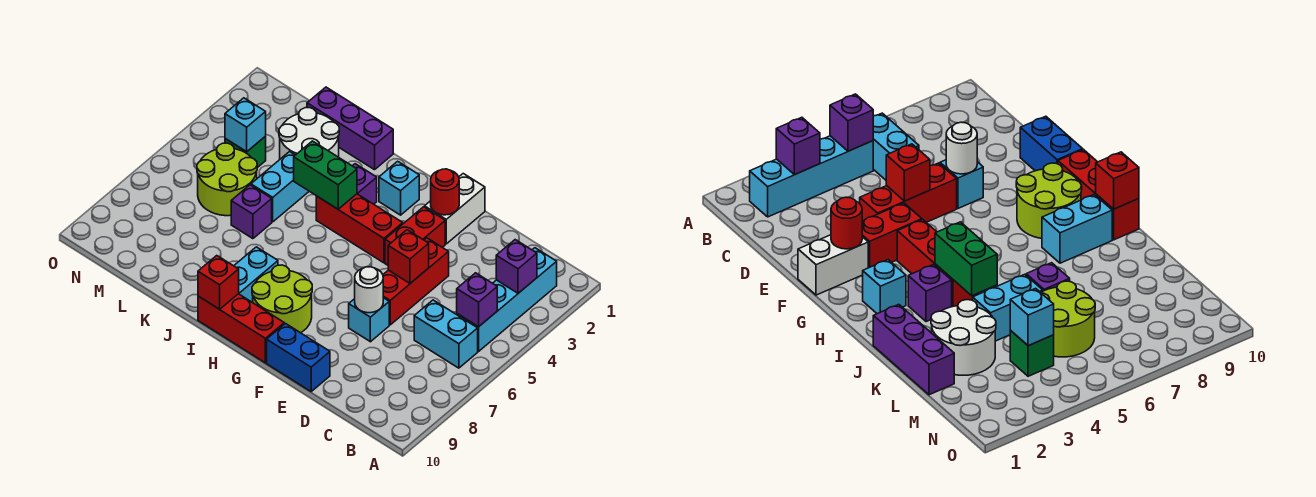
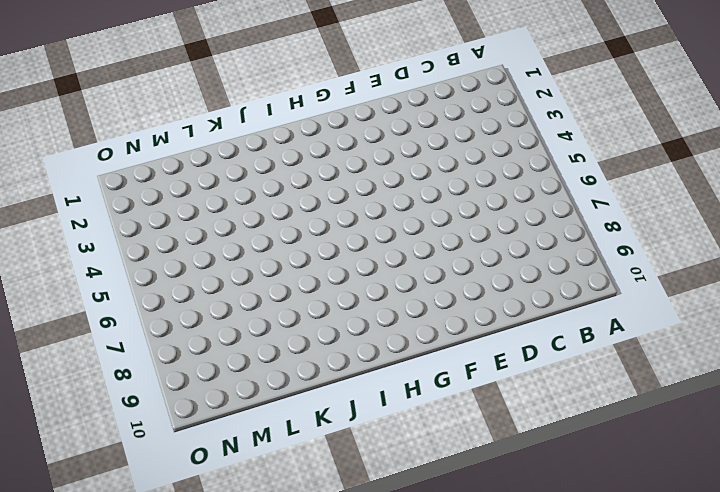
none -> cyan brick B2:B5 level 1
none -> cyan brick B6:C6 level 1
none -> red brick E4:E6 level 1

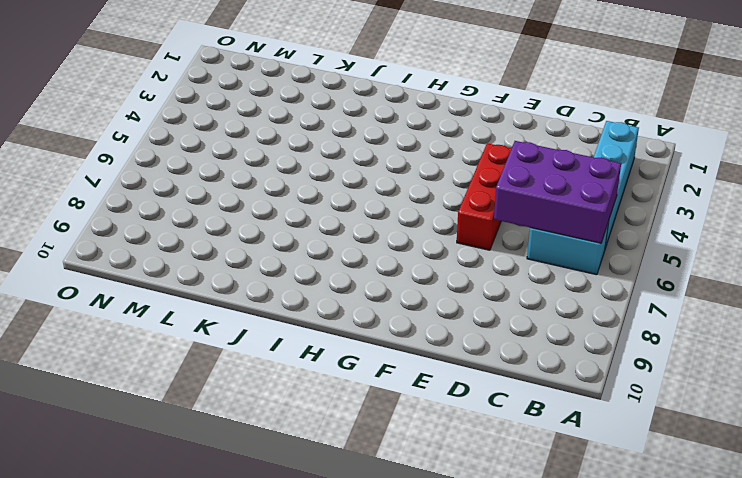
purple brick B5:D6 level 2 -> purple brick B5 level 2
none -> cyan brick E7 level 1
none -> blue brick E10:F10 level 1
none -> white brick F1:F2 level 1

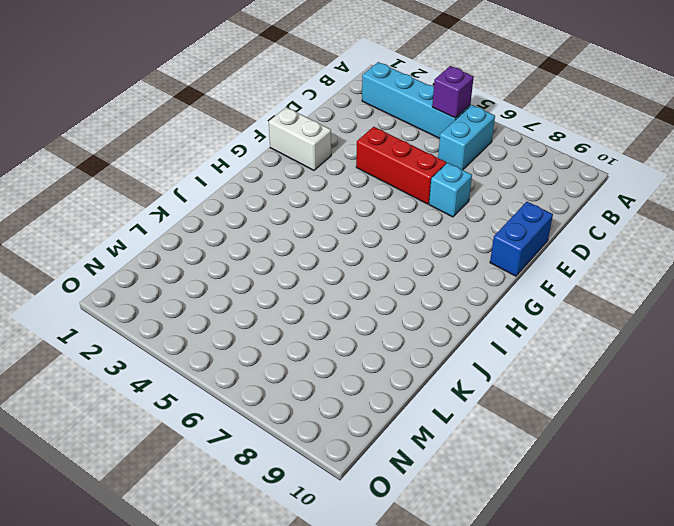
none -> red brick F3:F4 level 1
none -> red brick G4:I4 level 1
none -> lime round brick G8:H9 level 1

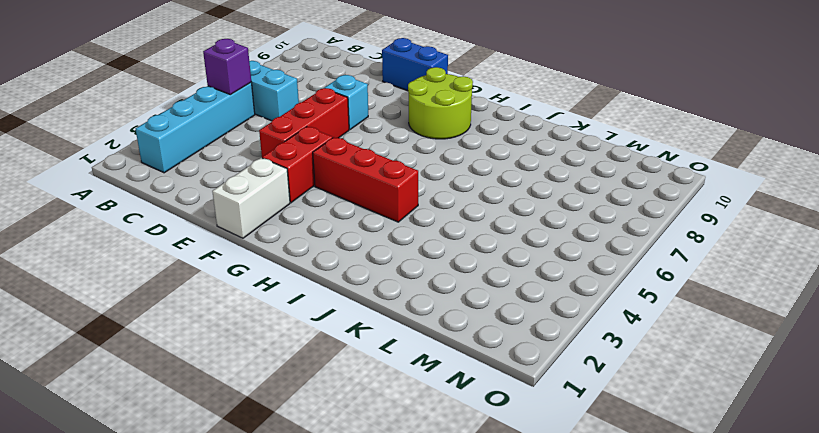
none -> red brick G10:I10 level 1
none -> cyan brick H2 level 1
none -> purple brick I3 level 1

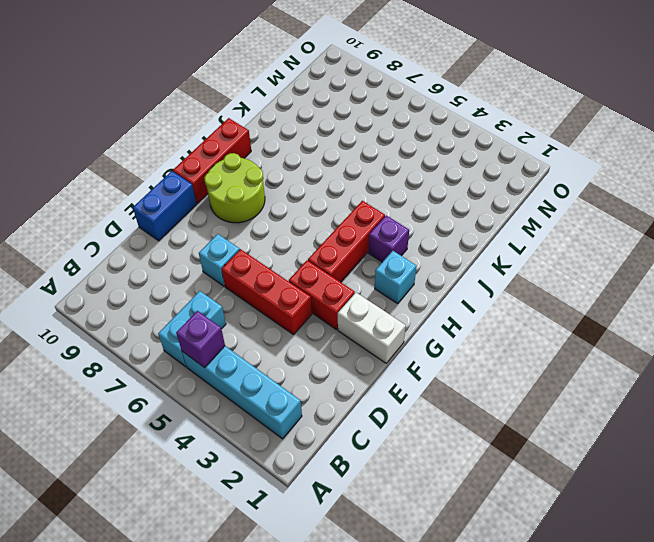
none -> cyan brick I8:I9 level 1
none -> purple brick J1:L1 level 1
none -> white round brick K2:L3 level 1

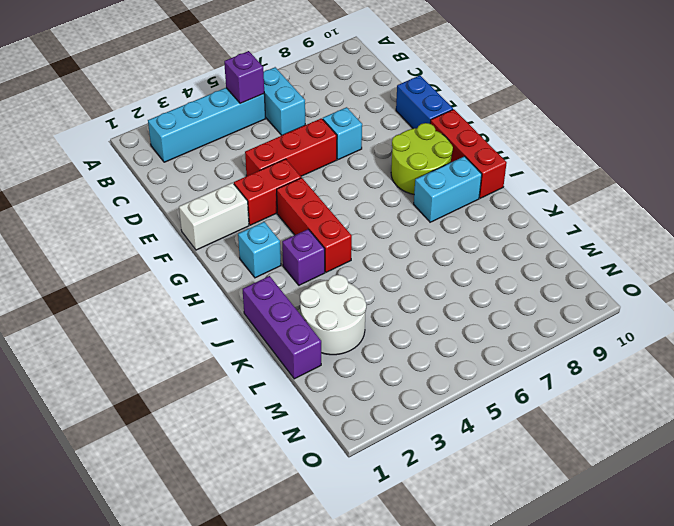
none -> cyan brick K4:K5 level 1
none -> purple brick K6 level 1
none -> lime round brick L5:M6 level 1

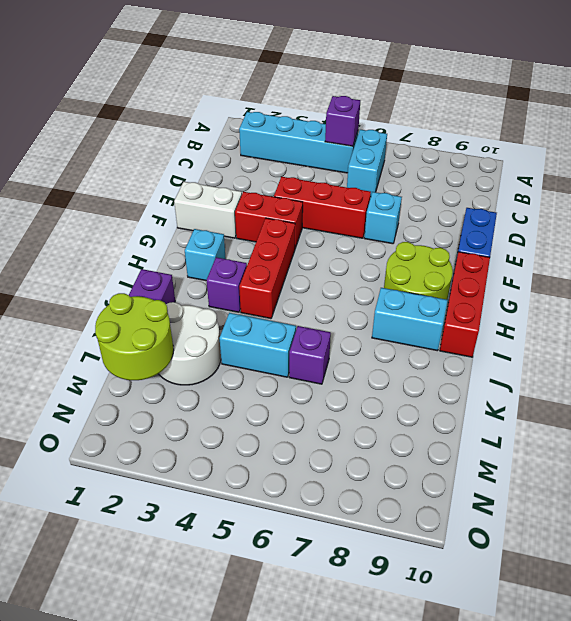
lime round brick L1:M2 level 2 -> lime round brick L5:M6 level 1
none -> green brick M4 level 1
none -> purple brick B3 level 2
none -> red brick E5 level 2

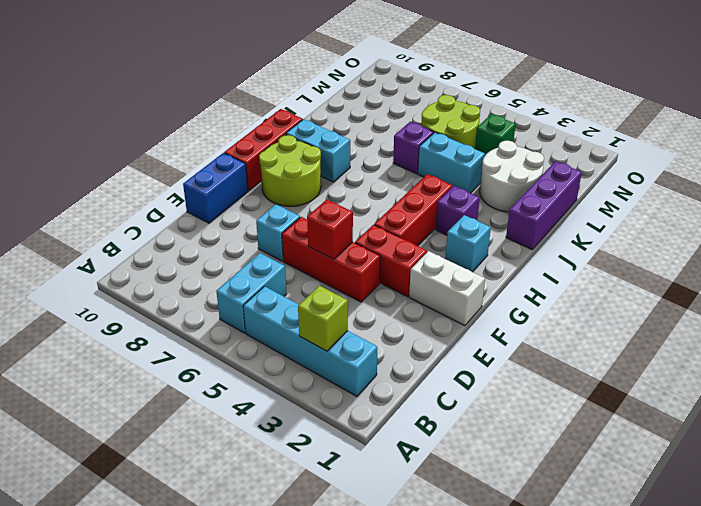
lime brick B3 level 2 -> purple brick B3 level 2
none -> purple brick B5 level 2
none -> white round brick E7 level 2
none -> red round brick F2 level 2

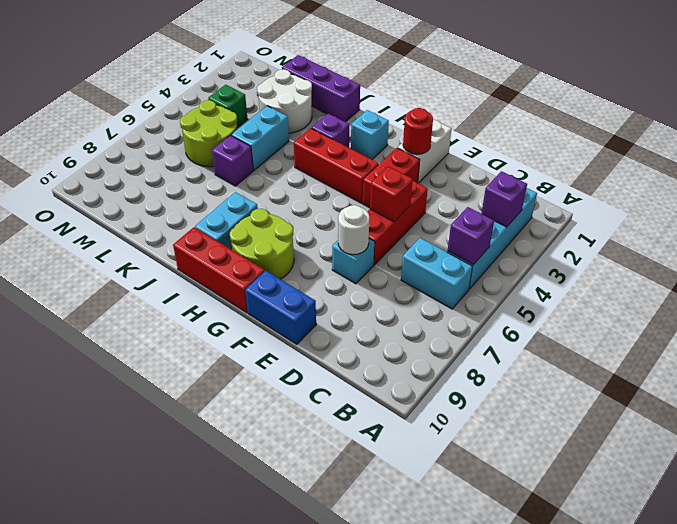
none -> green brick I4:J4 level 2
none -> red brick I10 level 2
none -> cyan brick M4 level 2

